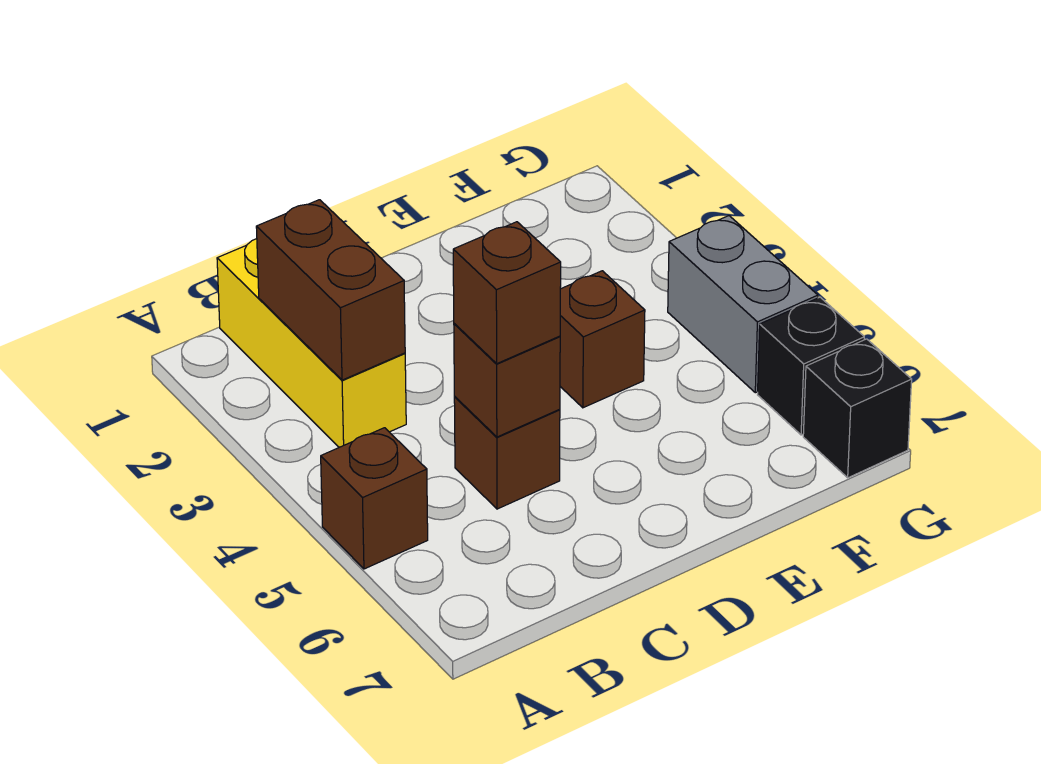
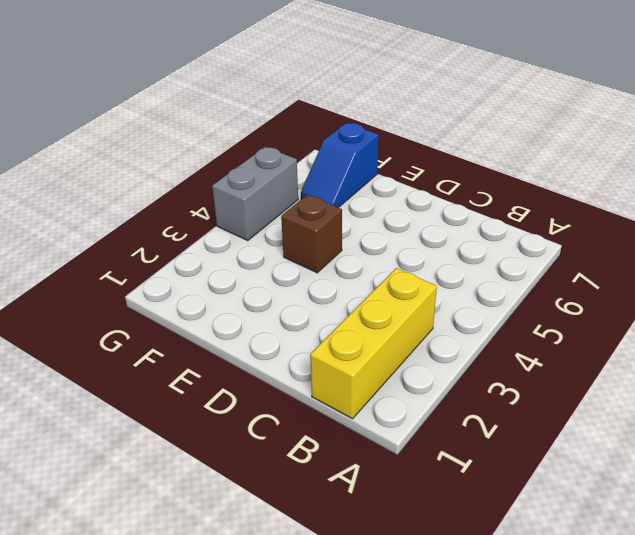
blue slope F6:F7 level 1 top 7 -> none
none -> brown brick A5 level 1
none -> brown brick C5 level 1

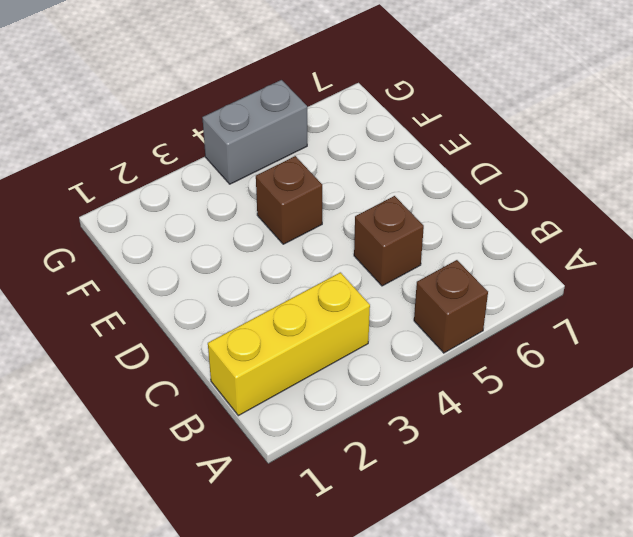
none -> black brick G6 level 1
none -> black brick G7 level 1

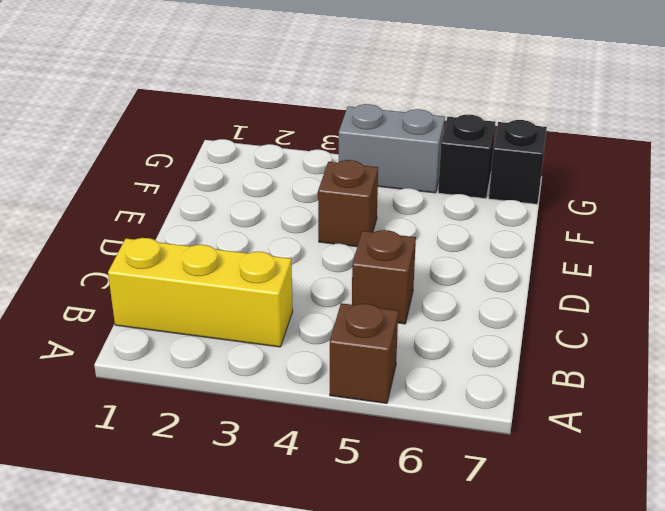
none -> brown brick B2:B3 level 2
none -> brown brick C5 level 2

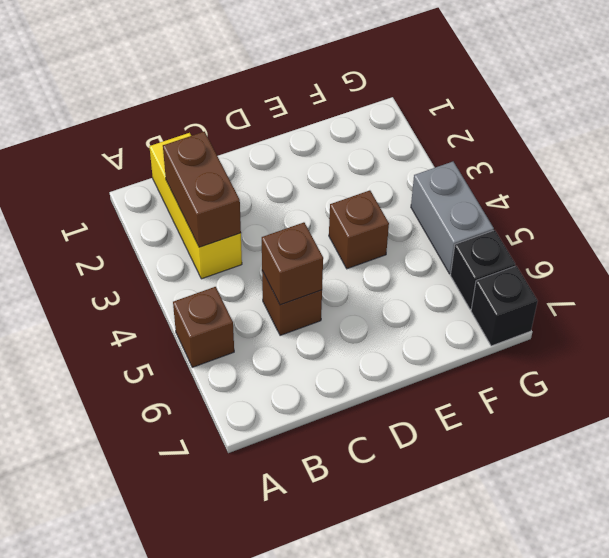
none -> brown brick C5 level 3

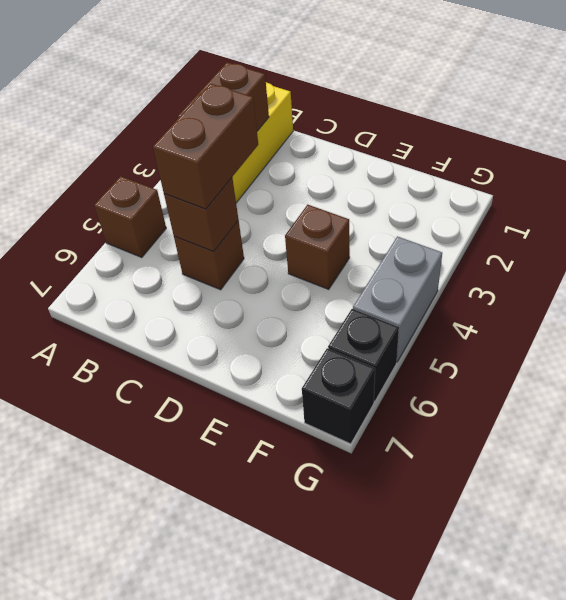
brown brick C4:C5 level 3 -> brown brick C5 level 3

